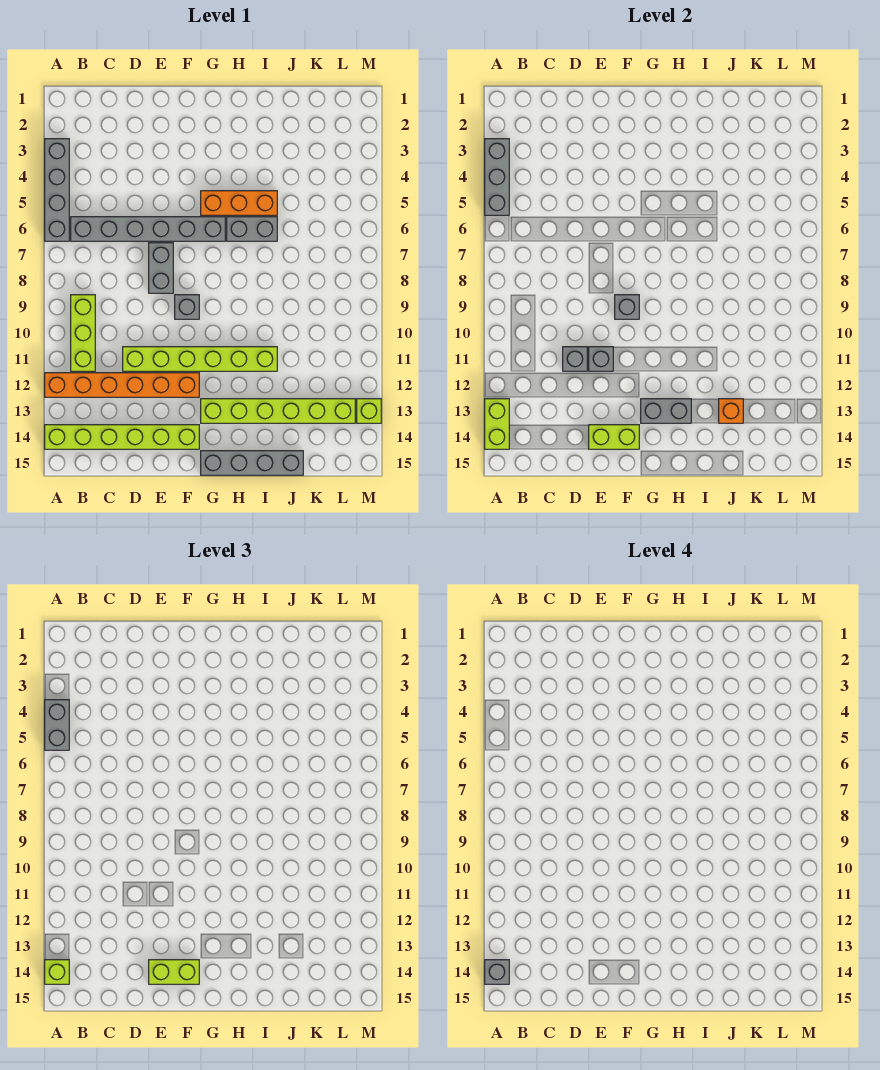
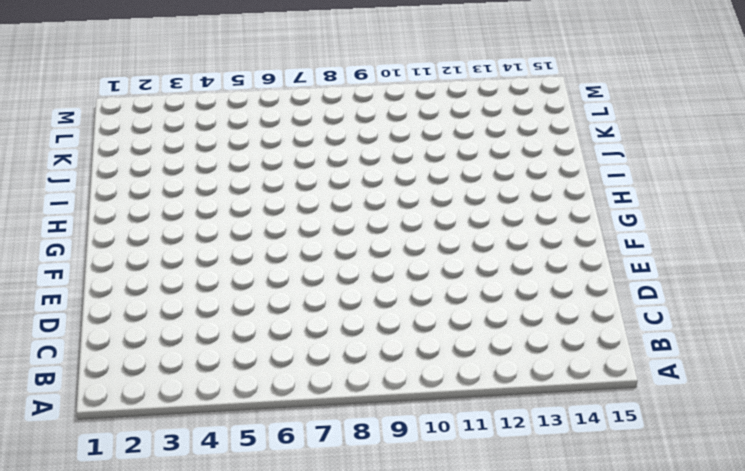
none -> grey brick A3:A6 level 1
none -> orange brick A12:F12 level 1
none -> lime brick A14:F14 level 1

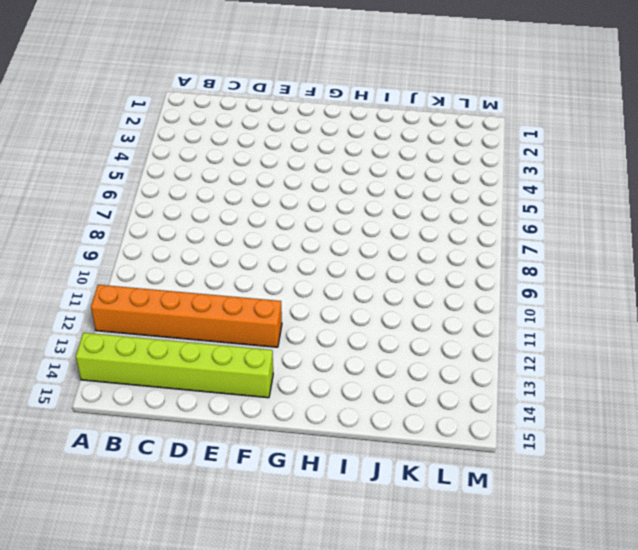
none -> grey brick A3:A6 level 1
none -> grey brick B6:G6 level 1
none -> lime brick B9:B11 level 1

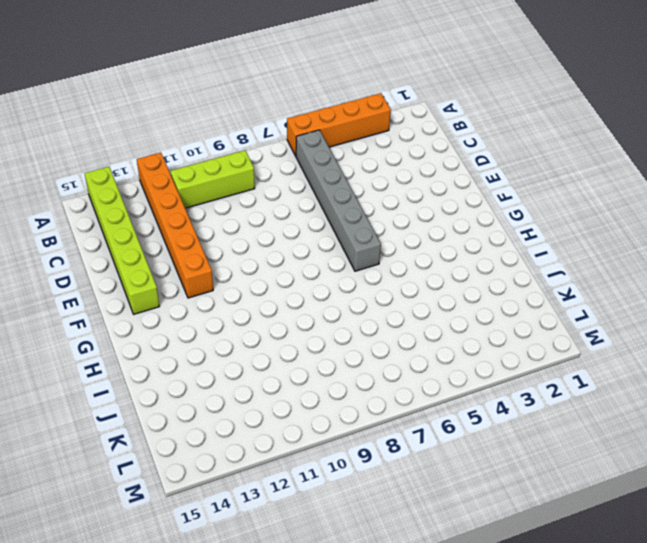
orange brick A3:A6 level 1 -> grey brick A3:A6 level 1
none -> lime brick D11:I11 level 1
none -> grey brick E7:E8 level 1
none -> grey brick F9 level 1

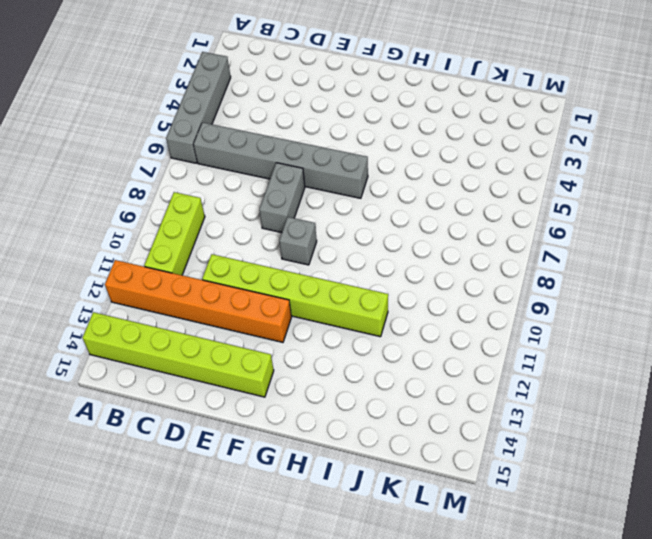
none -> orange brick G5:I5 level 1
none -> lime brick G13:L13 level 1
none -> grey brick G15:J15 level 1

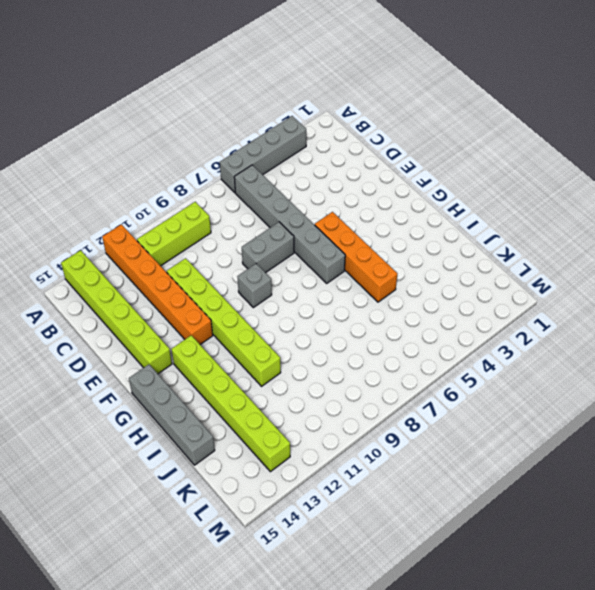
orange brick F5:I5 level 1 -> orange brick G5:I5 level 1
none -> grey brick H6:I6 level 1
none -> lime brick M13 level 1
none -> grey brick A3:A5 level 2

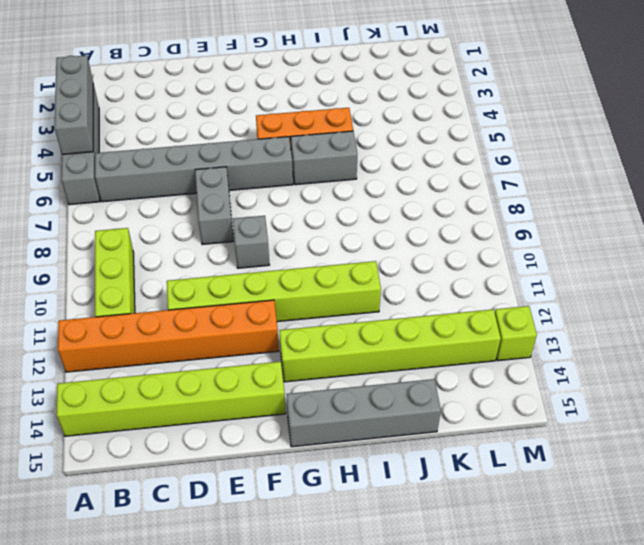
none -> lime brick A13:A14 level 2
none -> grey brick D11 level 2
none -> grey brick E11 level 2

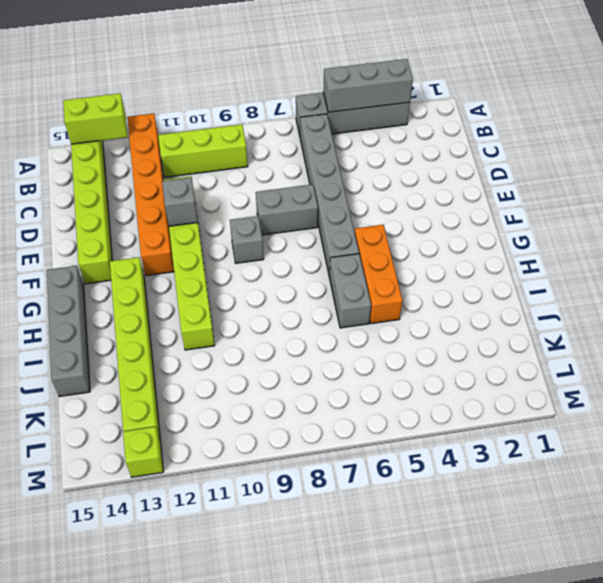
none -> grey brick D11 level 2
none -> lime brick E14:F14 level 2
none -> grey brick F9 level 2

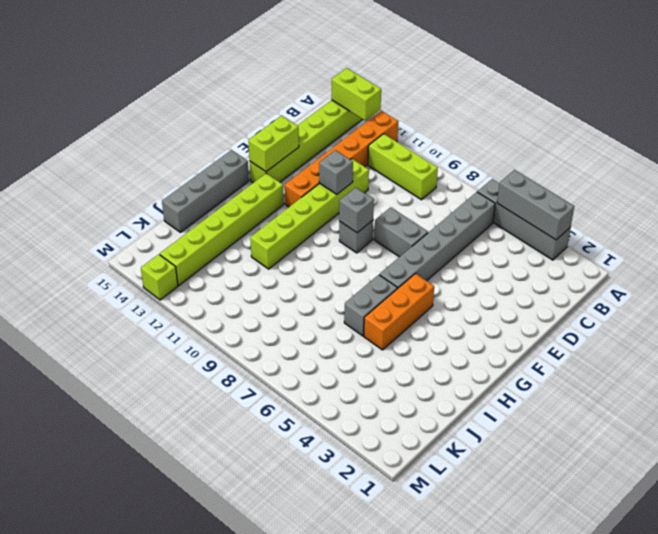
none -> grey brick D11 level 2
none -> grey brick G13:H13 level 2
none -> orange brick J13 level 2

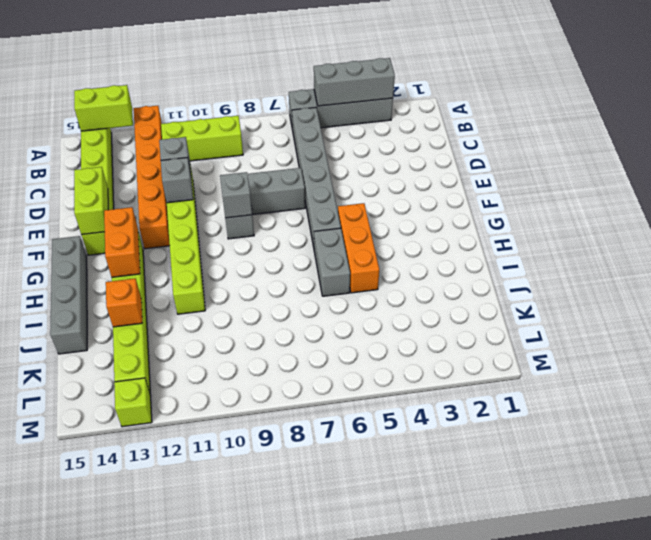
orange brick G13:H13 level 2 -> grey brick G13:H13 level 2
none -> grey brick A4:A5 level 3
none -> lime brick A14 level 3
none -> lime brick E14:F14 level 3

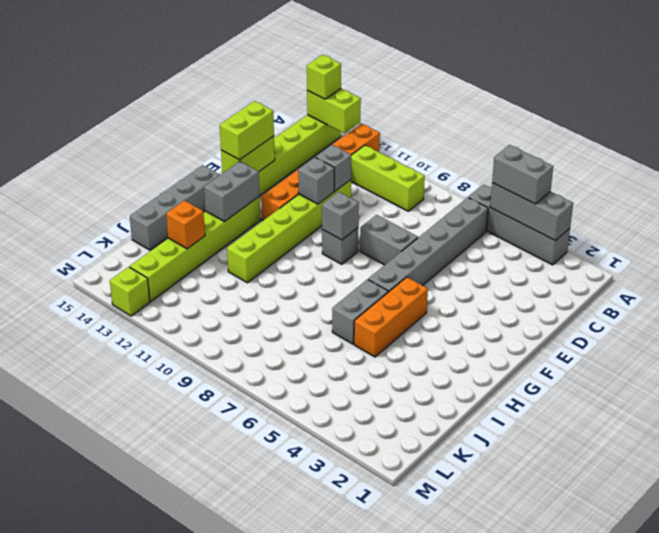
none -> grey brick A14 level 4

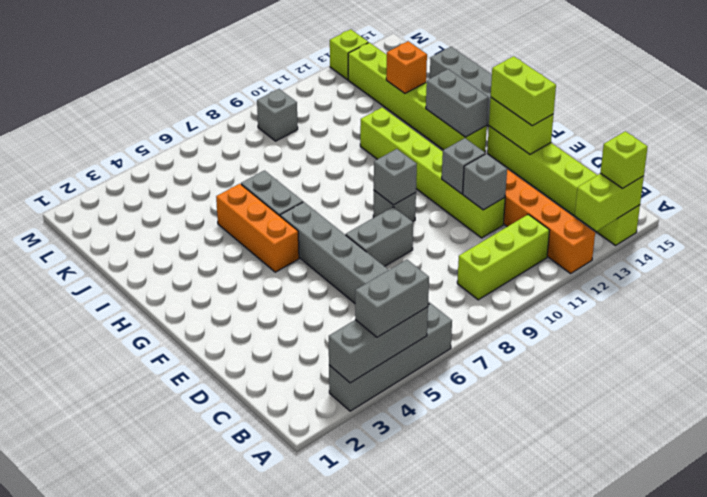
grey brick L9 level 1 -> grey brick A14 level 4

